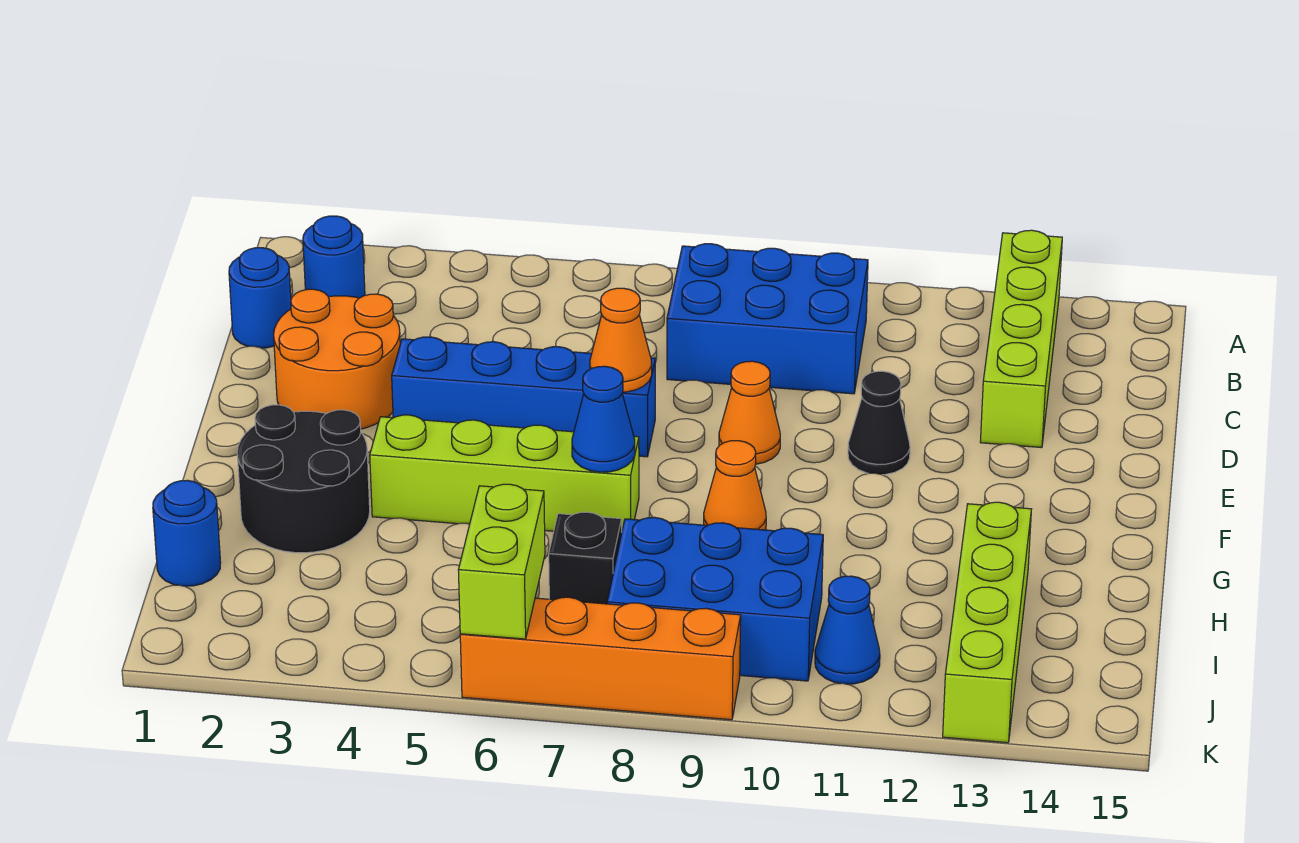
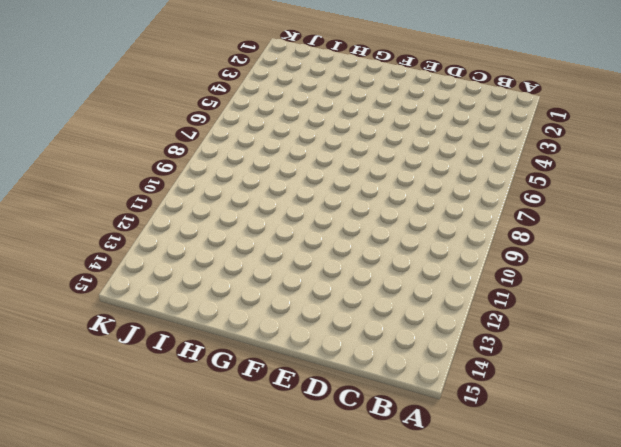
none -> lime brick A13:D13 level 1
none -> blue round brick B2 level 1
none -> blue brick B8:C10 level 1

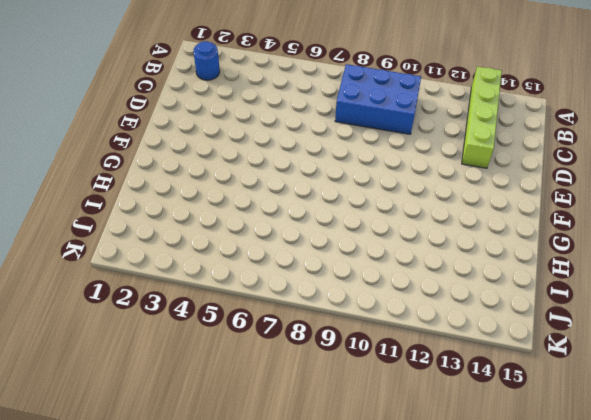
none -> blue round brick C1 level 1
none -> orange round brick D2:E3 level 1
none -> blue brick E4:E7 level 1

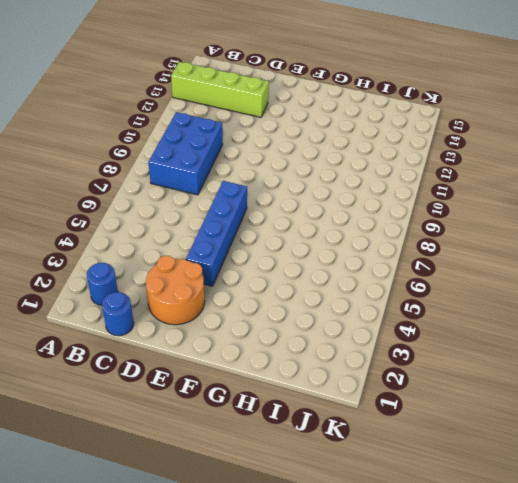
none -> orange cone E9 level 1
none -> black cone E11 level 1
none -> black round brick G2:H3 level 1

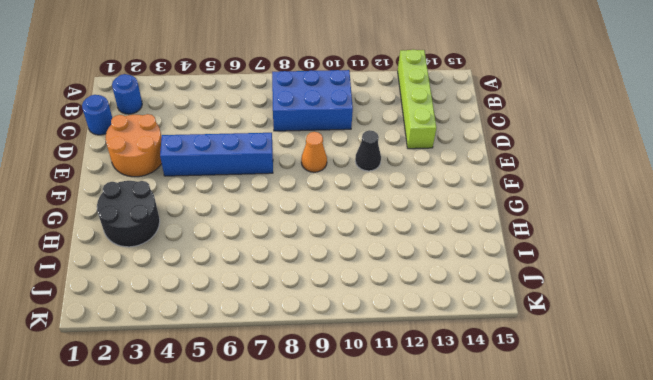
none -> lime brick G4:G7 level 1
none -> orange cone G9 level 1
none -> lime brick H13:K13 level 1

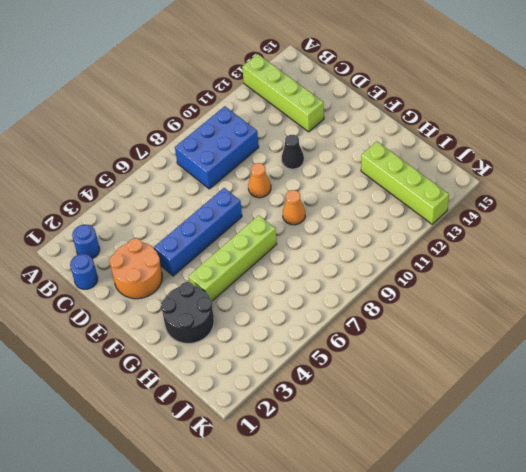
none -> blue round brick I1 level 1
none -> black brick I7 level 1
none -> blue brick I8:J10 level 1

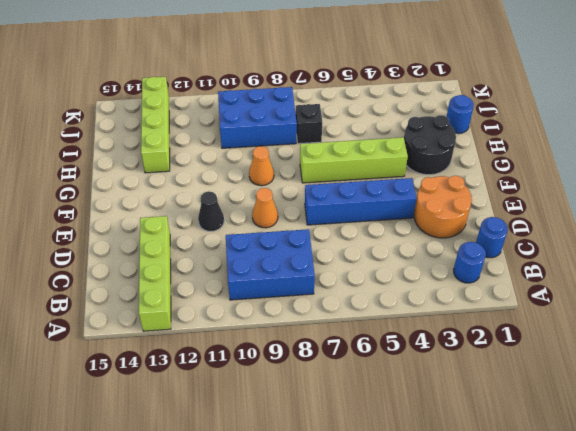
none -> blue cone J11 level 1
none -> orange brick K6:K9 level 1
none -> orange cone E7 level 2

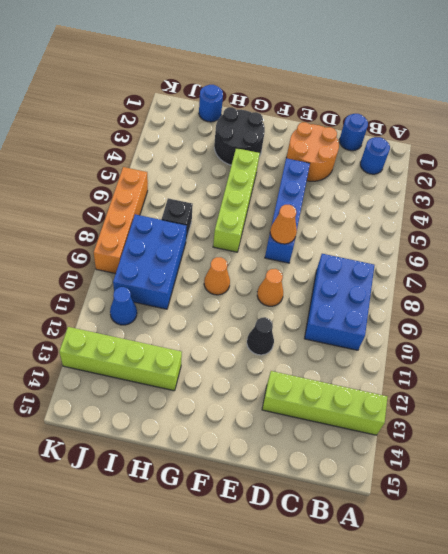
none -> blue cone G7 level 2
none -> lime brick J6:K6 level 2

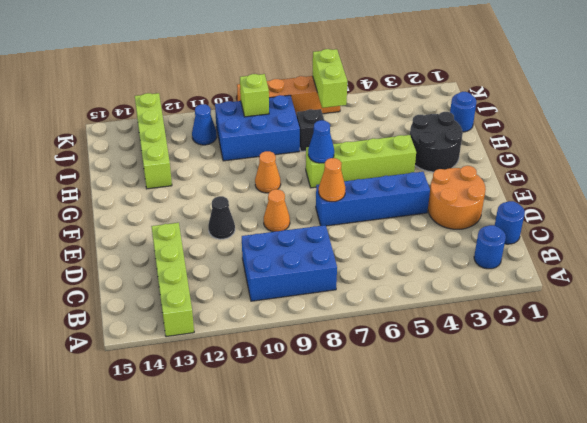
lime brick J9 level 2 -> none

